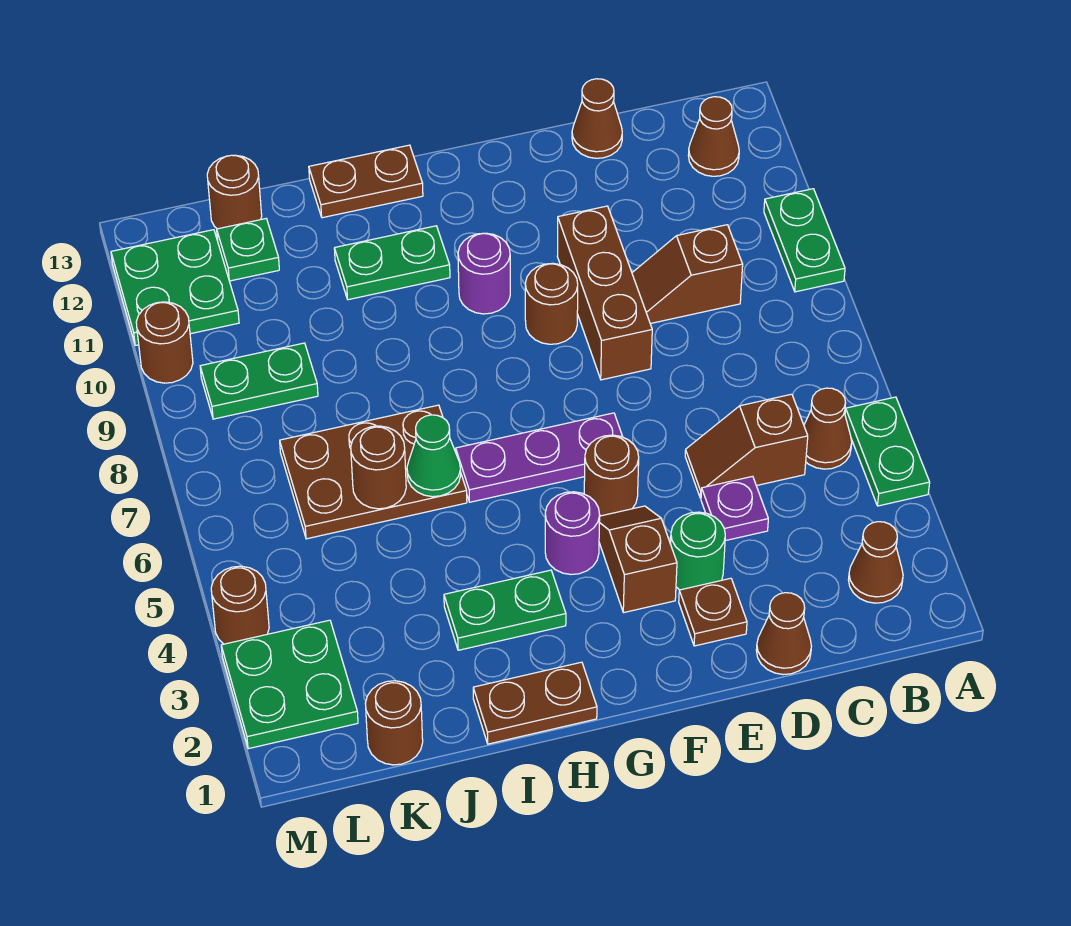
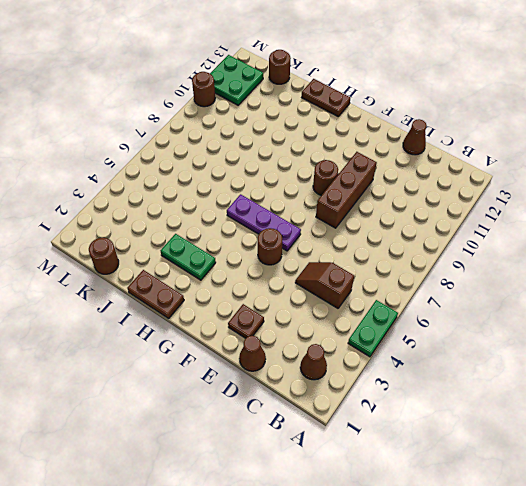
none -> green plate A9:A10 level 1
none -> brown cone B5 level 1
none -> brown cone B12 level 1
none -> brown slope C9:D9 level 1 top C

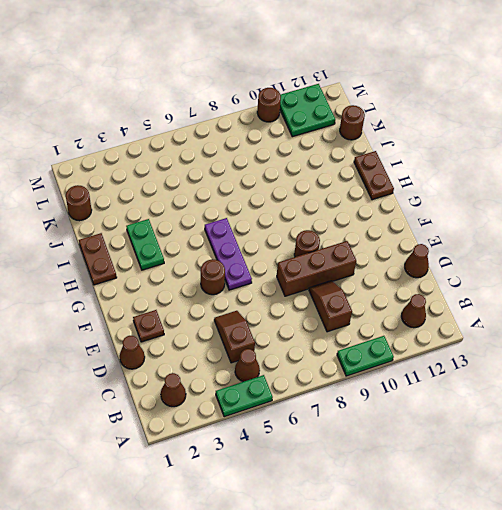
none -> purple plate D4 level 1
none -> green round brick E3 level 1
none -> brown slope F3:F4 level 1 top 3
none -> purple round brick G4 level 1

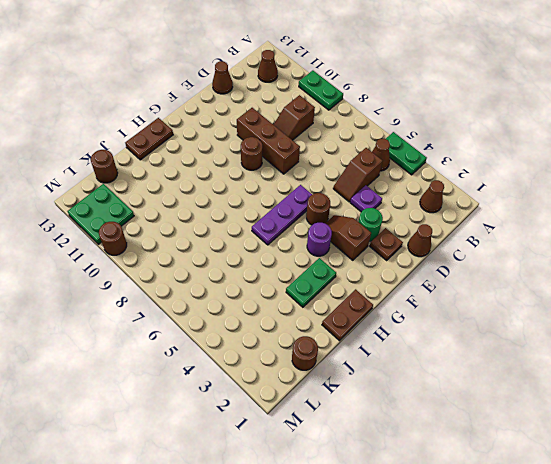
none -> purple round brick G10 level 1
none -> green plate H11:I11 level 1
none -> brown plate I6:K7 level 1
none -> green plate K9:L9 level 1

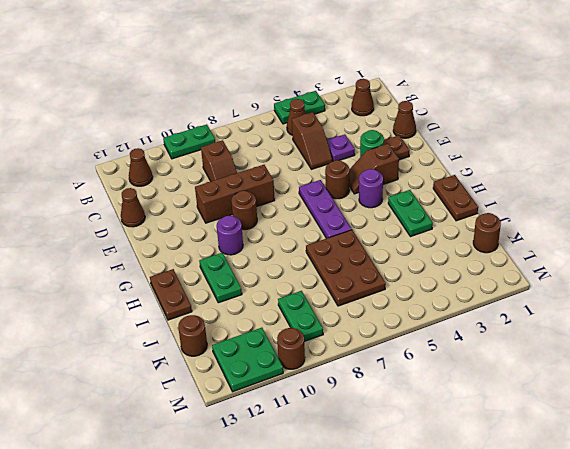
none -> green plate K12 level 1
none -> green plate L2:M3 level 1
none -> brown round brick M4 level 1
none -> green cone I6 level 2

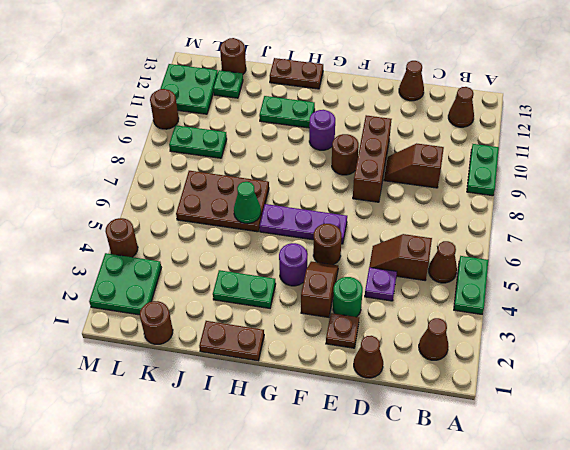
none -> brown round brick J6 level 2

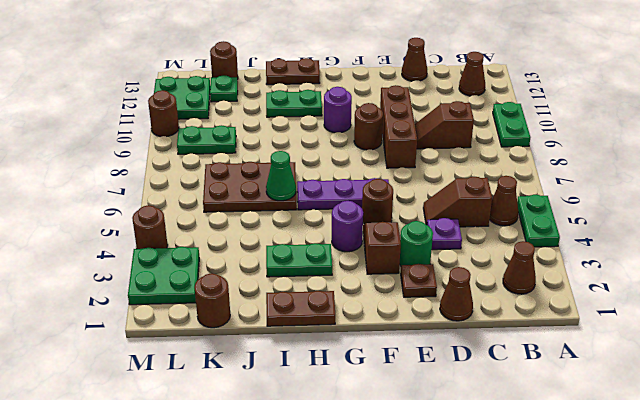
none -> brown round brick J6 level 2

